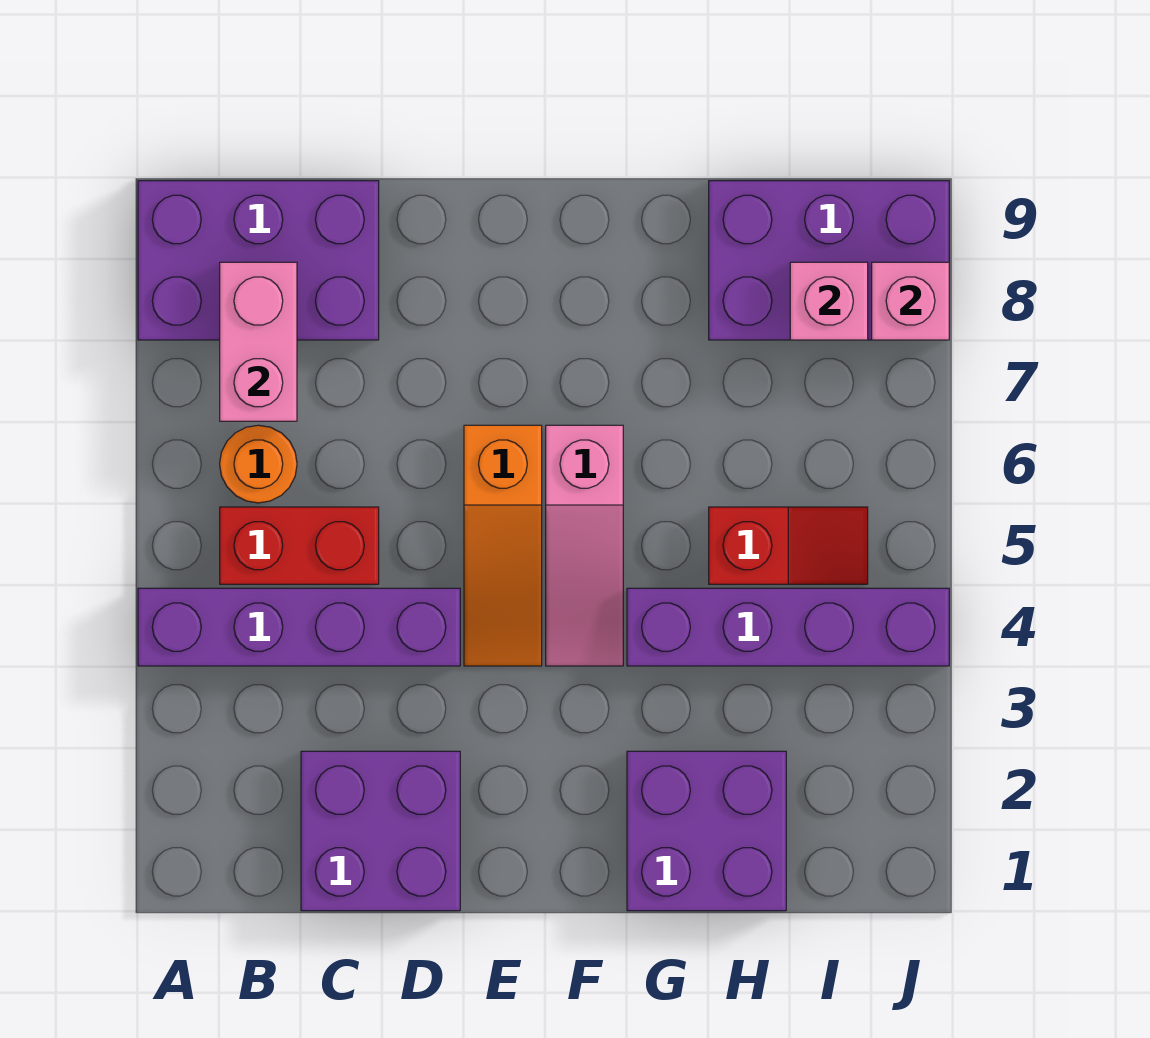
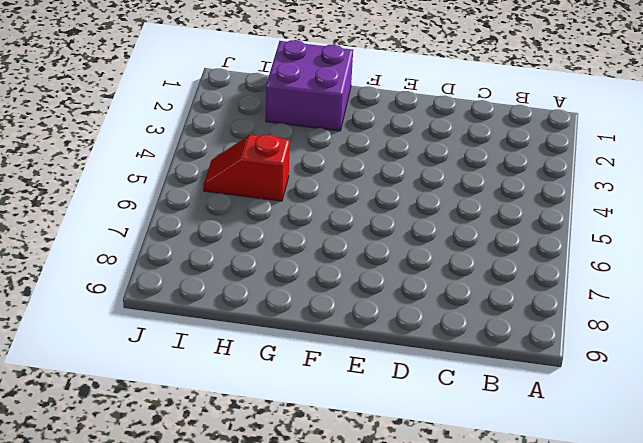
none -> purple brick A4:D4 level 1
none -> purple brick A8:C9 level 1
none -> red brick B5:C5 level 1

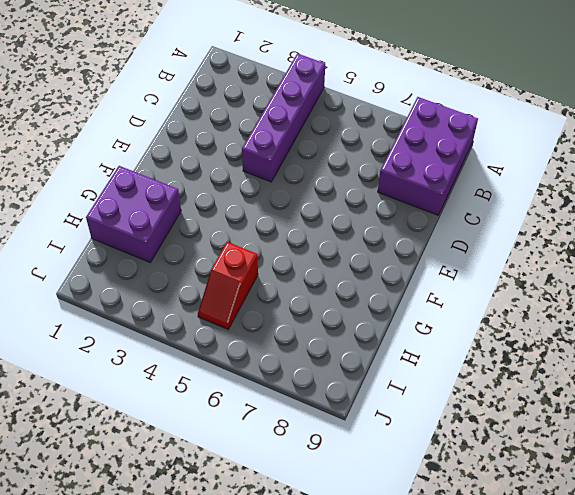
none -> red brick B5:C5 level 1
none -> orange round brick B6 level 1
none -> purple brick C1:D2 level 1

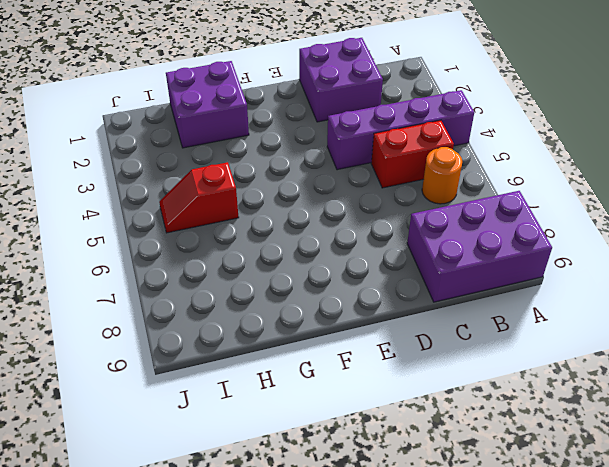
none -> orange slope E4:E6 level 1 top 6
none -> pink slope F4:F6 level 1 top 6
none -> purple brick G4:J4 level 1

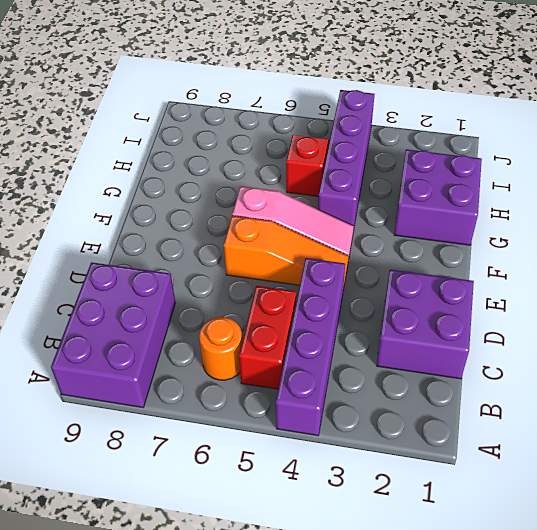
none -> purple brick H8:J9 level 1
none -> pink brick B7:B8 level 2
none -> pink brick I8 level 2

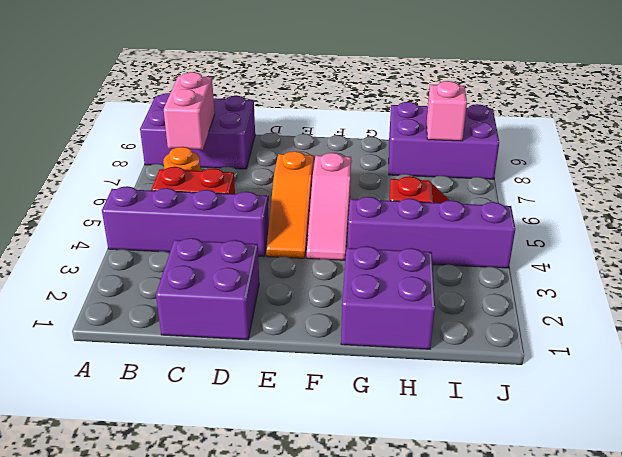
none -> pink brick J8 level 2

